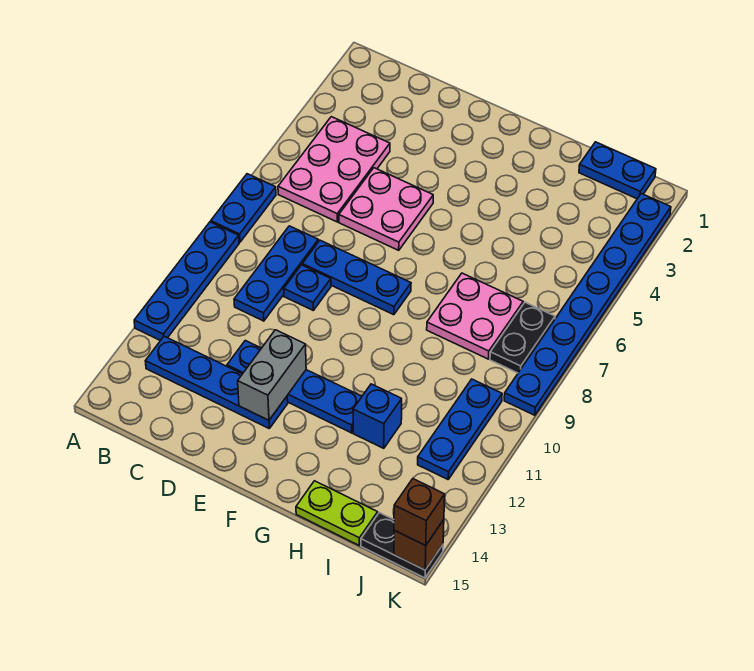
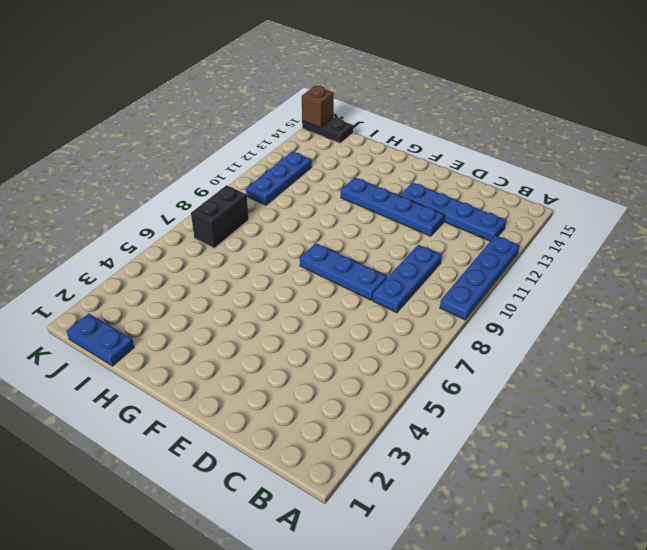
black brick J7:J8 level 1 -> black plate J7:J8 level 1
none -> blue plate A7:A8 level 1
none -> pink plate B4:C6 level 1
none -> pink plate D5:E6 level 1

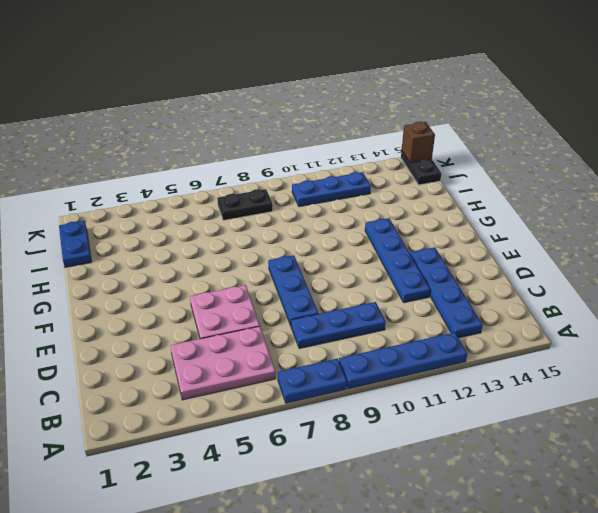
none -> blue plate D9 level 1
none -> pink plate H7:I8 level 1
none -> blue brick H12 level 1

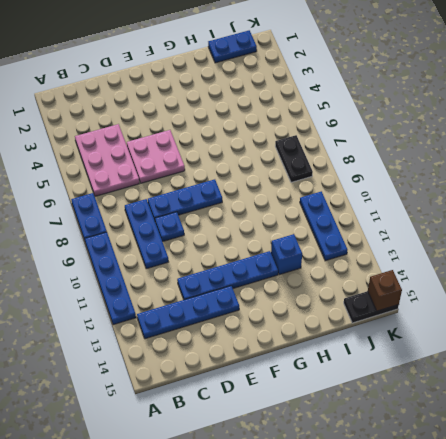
none -> pink plate H7:I8 level 1
none -> lime plate H15:I15 level 1
none -> blue plate K2:K9 level 1

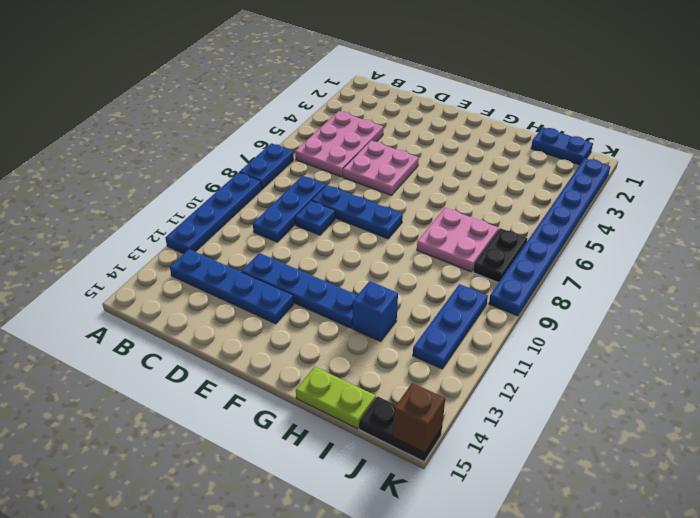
none -> grey brick E12:E13 level 2
none -> brown brick K15 level 3

